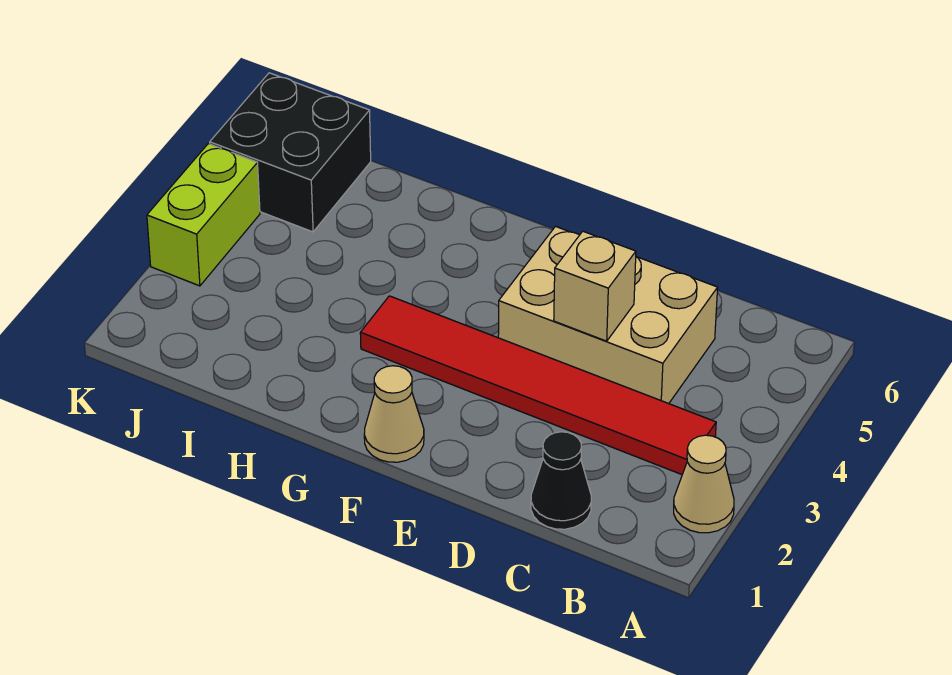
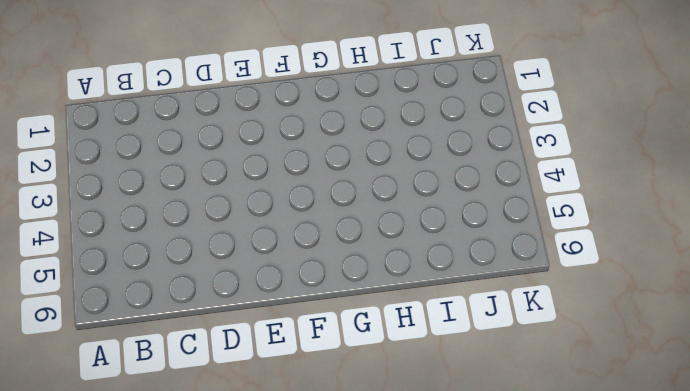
none -> tan cone A2 level 1
none -> red tile B3:G3 level 1

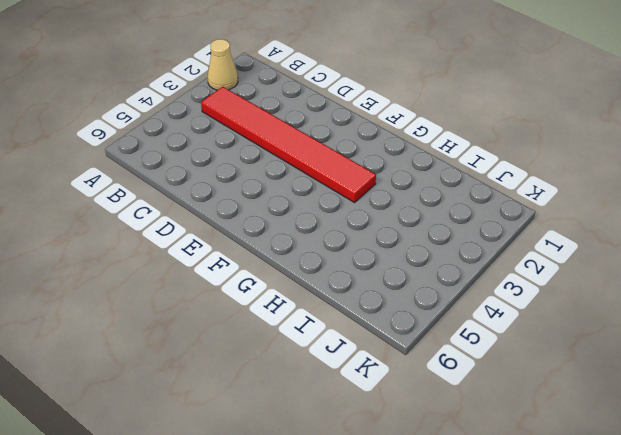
none -> black cone C1 level 1
none -> tan brick C4:E5 level 1

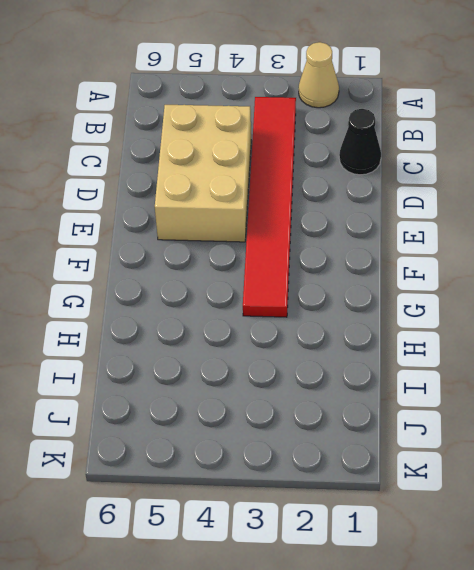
none -> tan cone F1 level 1
none -> black brick J5:K6 level 1

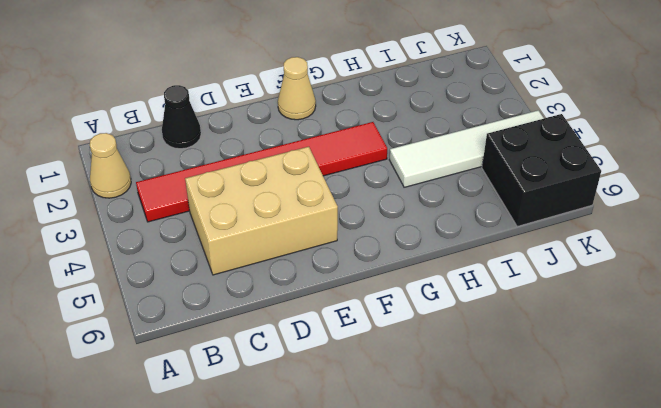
white tile H4:K4 level 1 -> lime brick K3:K4 level 1
none -> tan brick D4 level 2

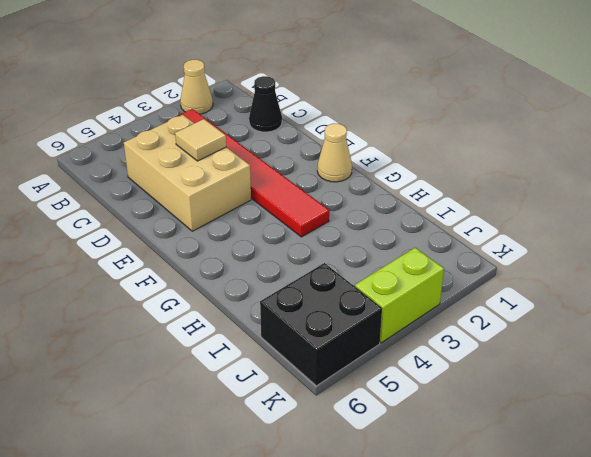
tan tile D4 level 2 -> tan brick D4 level 2

